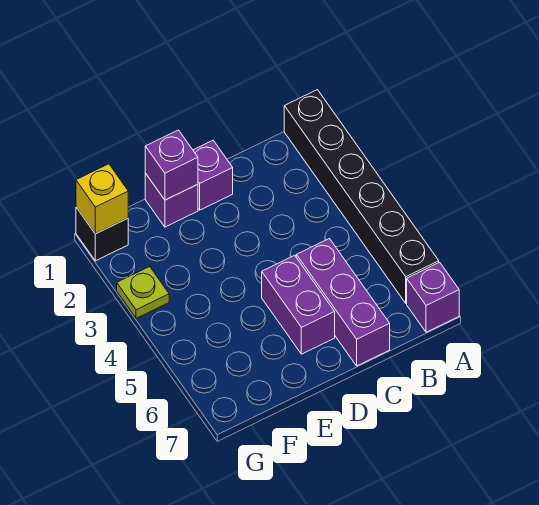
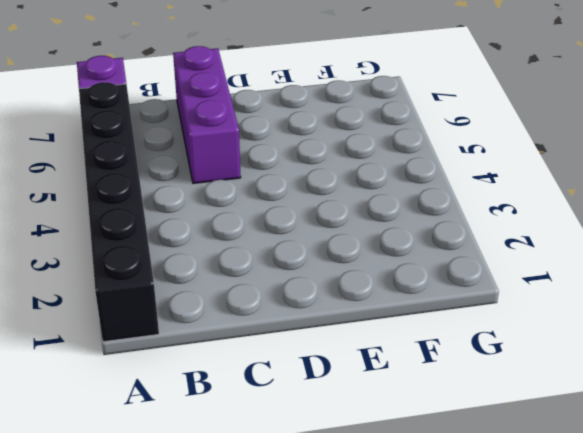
none -> purple brick D1 level 1
none -> purple brick D5:D6 level 1

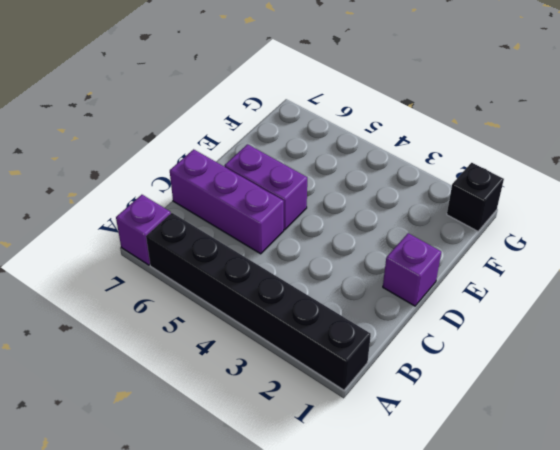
none -> purple brick E1 level 1
none -> lime plate G3 level 1

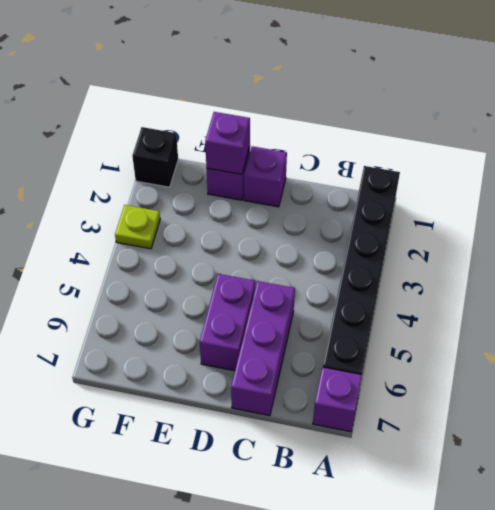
none -> yellow brick G1 level 2

